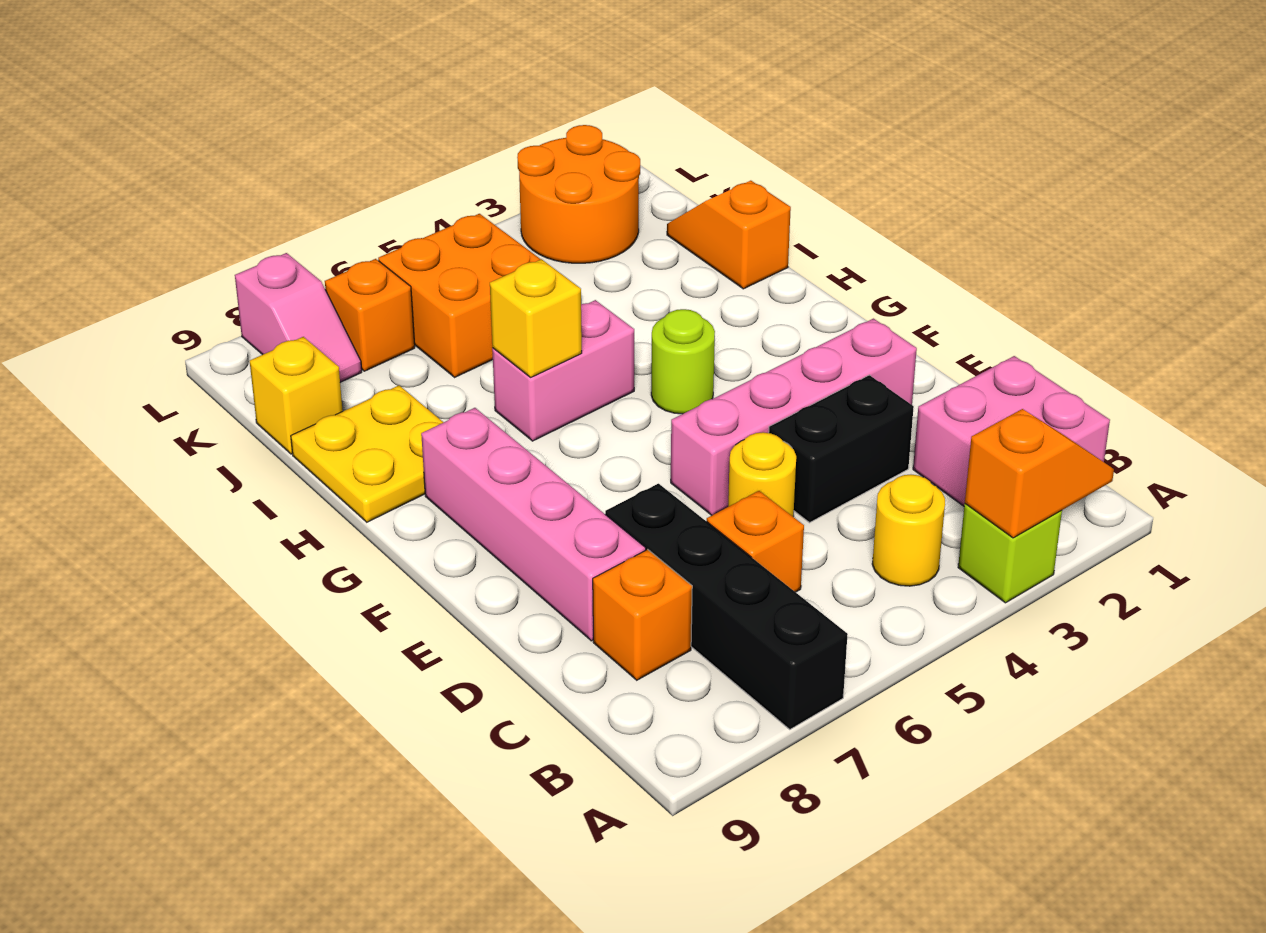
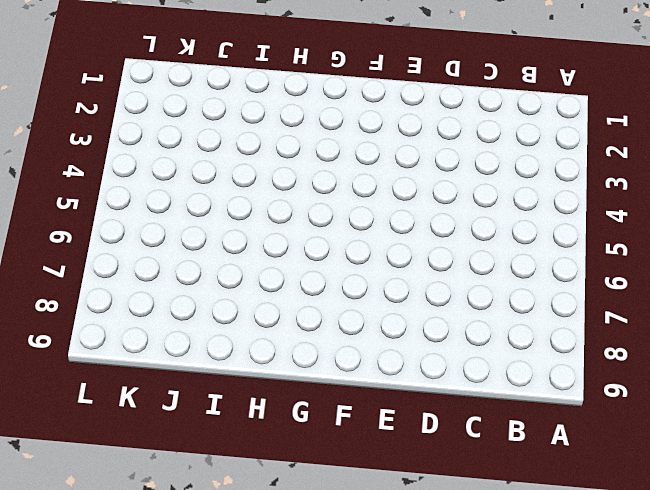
none -> lime brick A3 level 1
none -> black brick A7:D7 level 1
none -> pink brick B1:C2 level 1

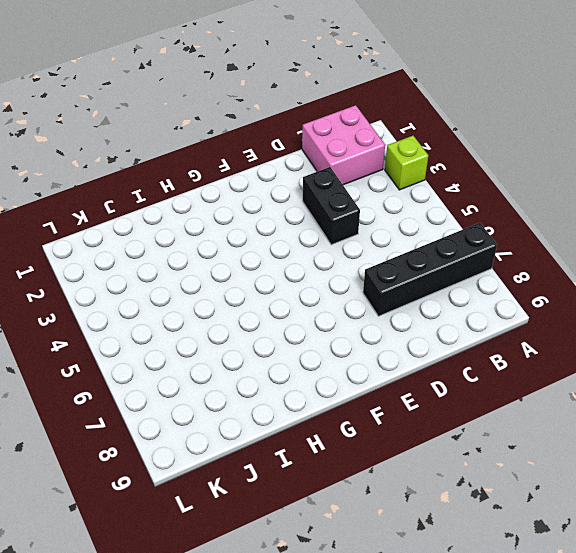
none -> yellow round brick B4 level 1
none -> orange brick C6 level 1
none -> orange brick C8 level 1

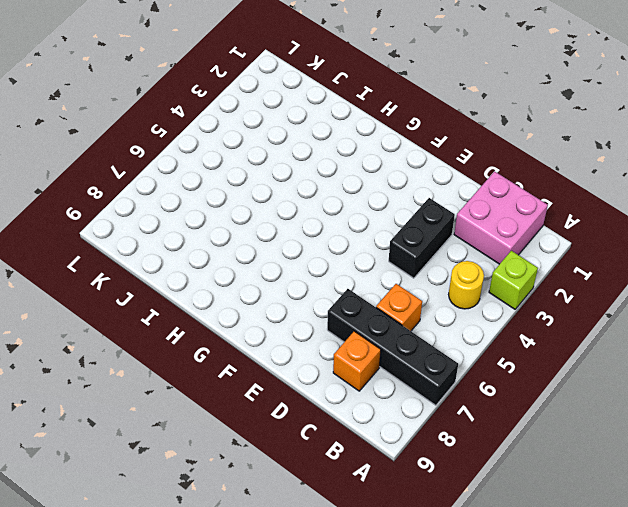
none -> yellow round brick D5 level 1
none -> pink brick D8:G8 level 1
none -> pink brick E2:E5 level 1

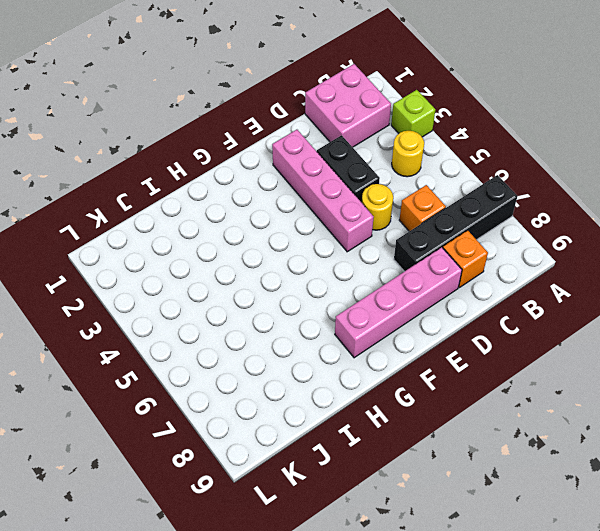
none -> lime round brick G4 level 1
none -> pink brick H5:H6 level 1
none -> yellow plate H8:I9 level 1

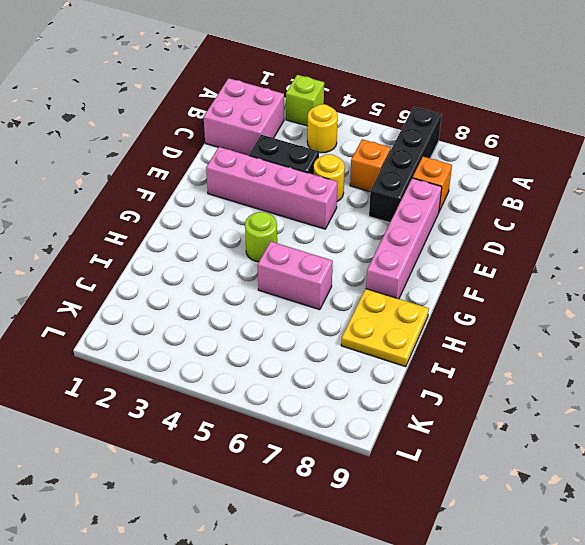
none -> orange slope I1:J1 level 1 top I
none -> orange brick J5:K6 level 1
none -> yellow brick J9 level 1

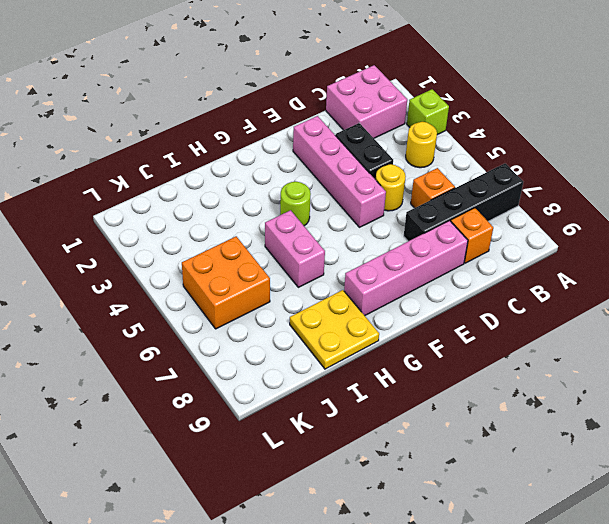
none -> orange slope I1:J1 level 1 top I
none -> yellow brick J9 level 1
none -> orange round brick K2:L3 level 1

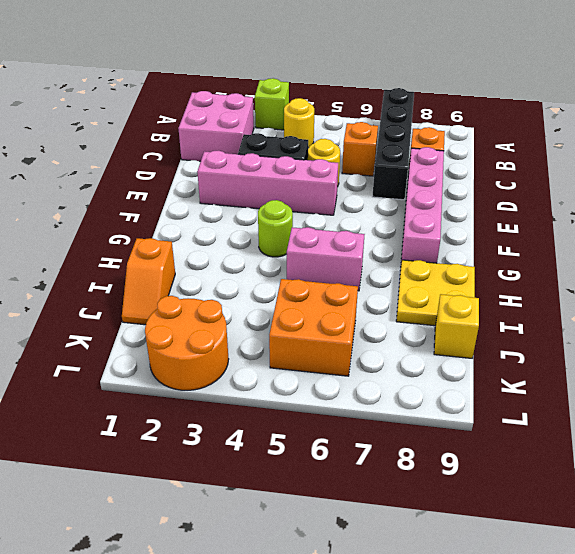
none -> orange brick K7 level 1
none -> pink slope K8:L8 level 1 top L
none -> orange slope A2:A3 level 2 top 3

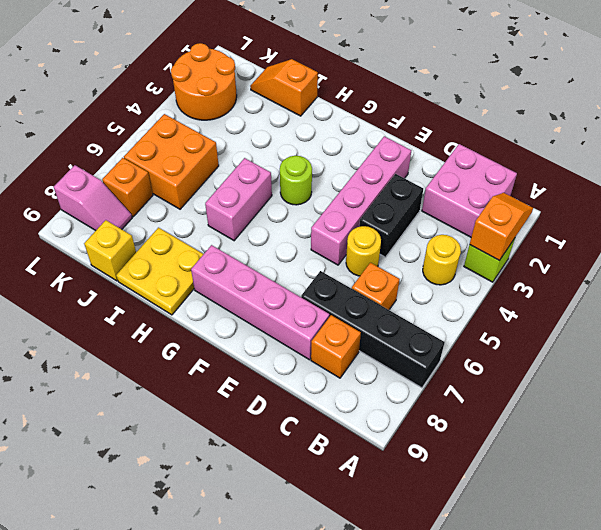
none -> yellow brick H6 level 2

